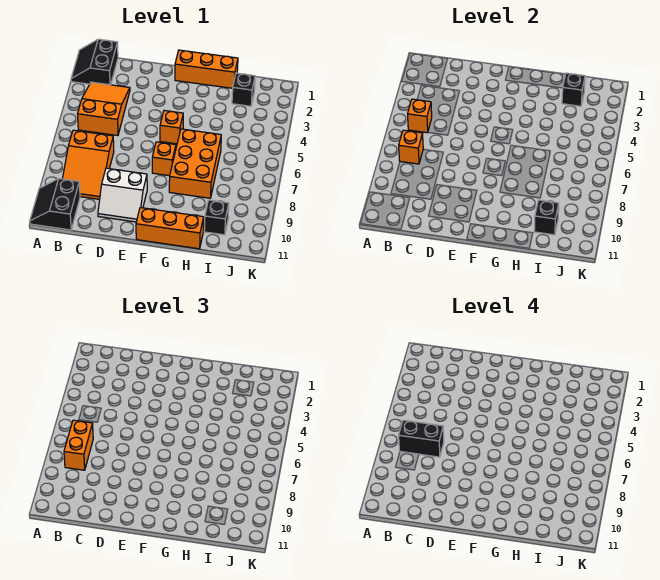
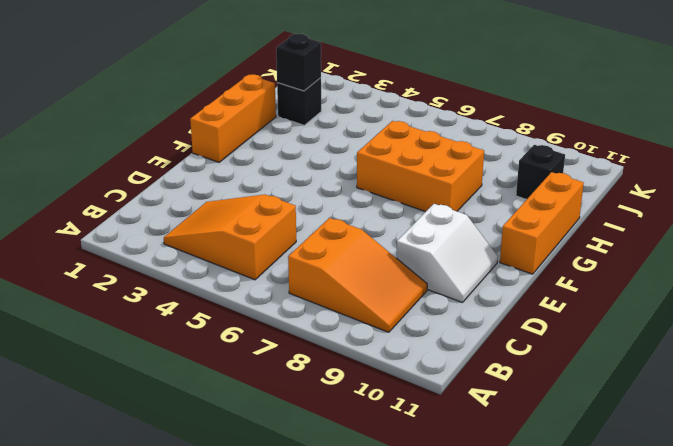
none -> black slope A1:B2 level 1 top B
none -> black slope A10:B11 level 1 top B
none -> orange brick F5 level 1

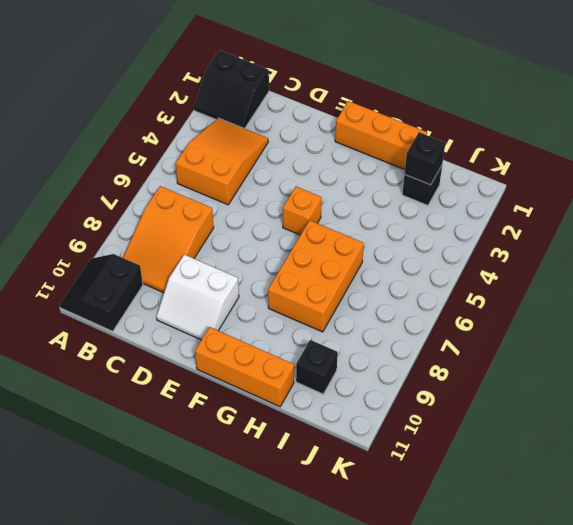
black slope A1:B2 level 1 top 1 -> black slope A1:B2 level 1 top B
none -> orange brick F7 level 1
none -> orange brick B5 level 2
none -> orange brick B7 level 2

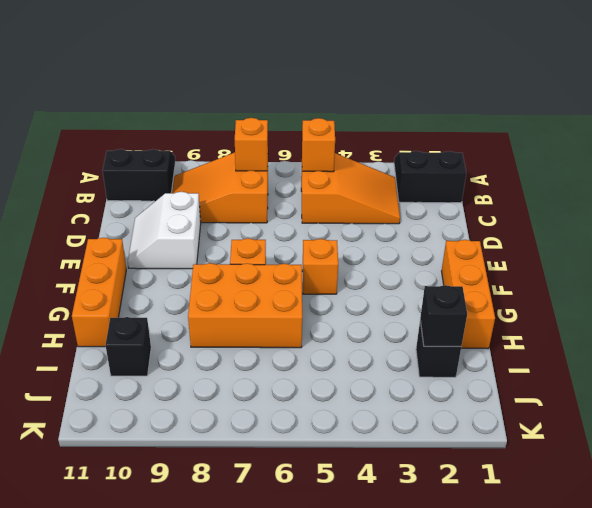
none -> black brick I10 level 2
none -> orange brick B7:B8 level 3
none -> black brick B7:C7 level 4

